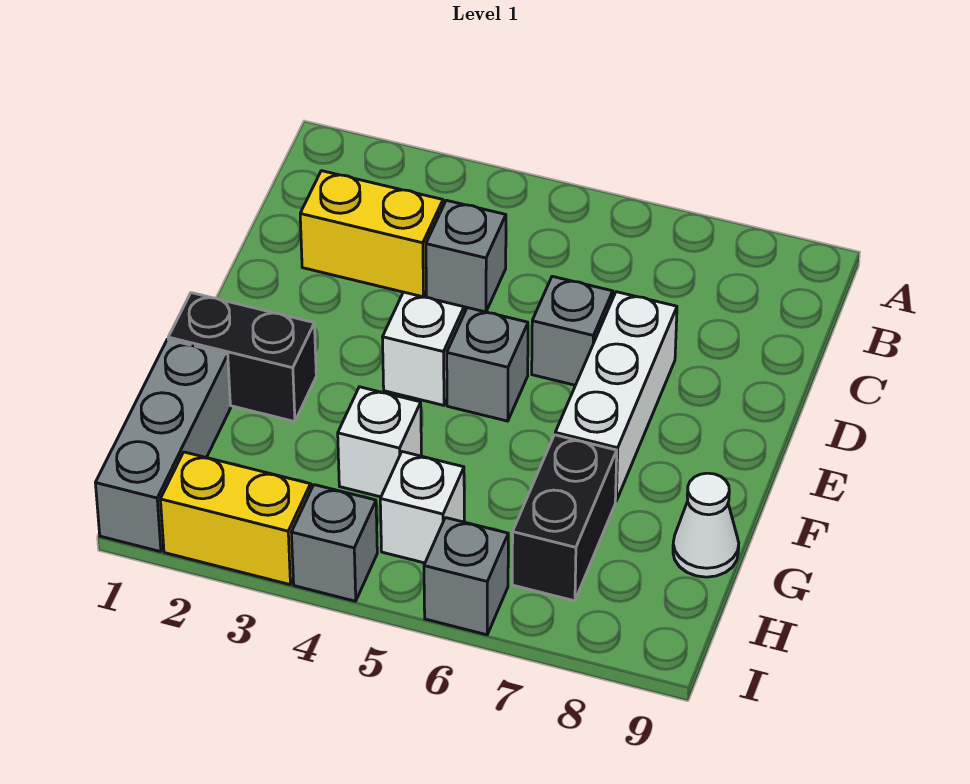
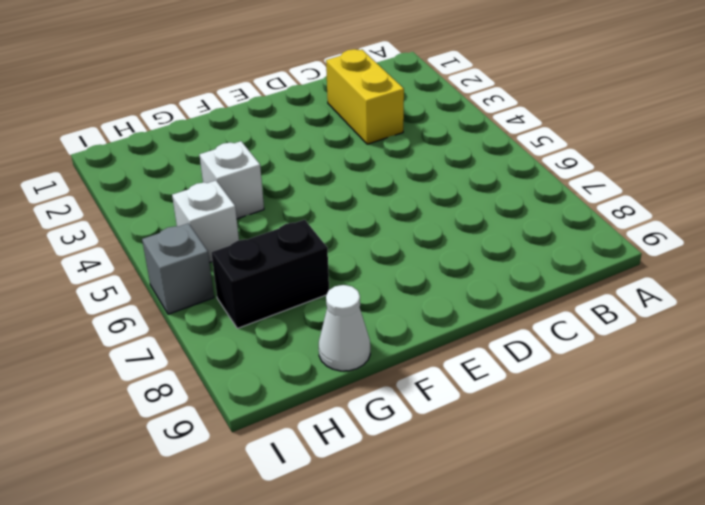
none -> grey brick C4 level 1
none -> grey brick D6 level 1
none -> white brick D7:F7 level 1

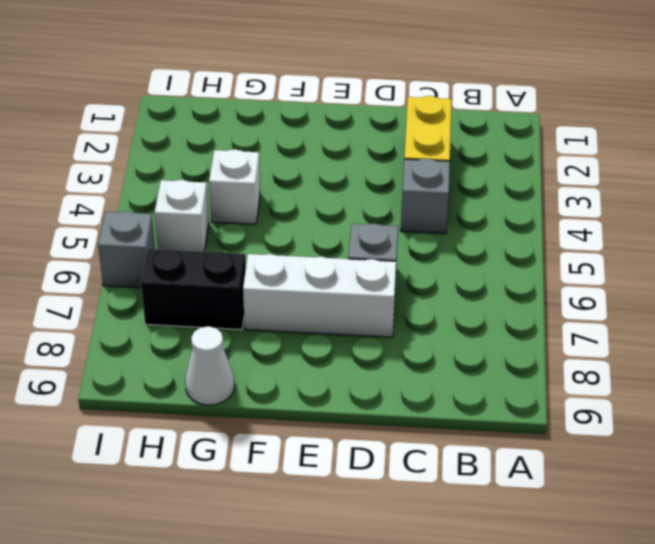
none -> white brick E4 level 1
none -> grey brick E5 level 1
none -> black brick F1:F2 level 1

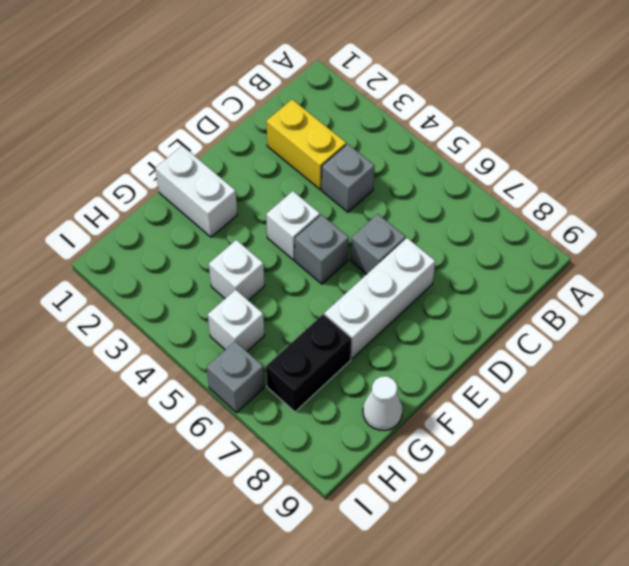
white brick F1:F2 level 1 -> black brick F1:F2 level 1
none -> grey brick G1:I1 level 1
none -> yellow brick I2:I3 level 1
none -> grey brick I4 level 1

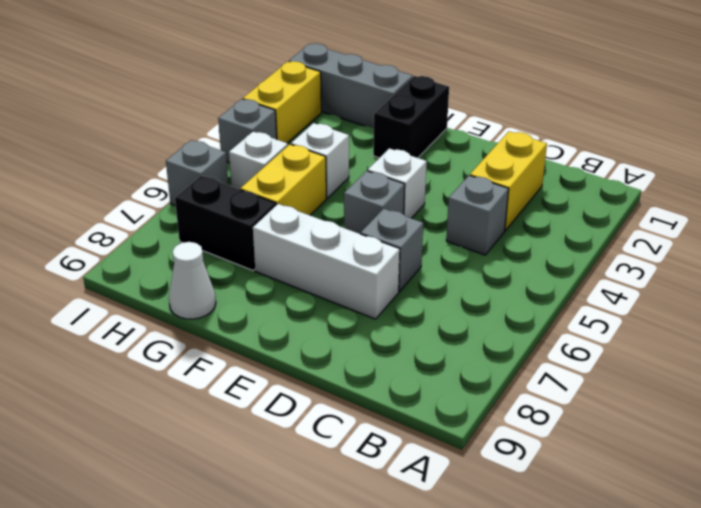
yellow brick G5:G6 level 1 -> none

